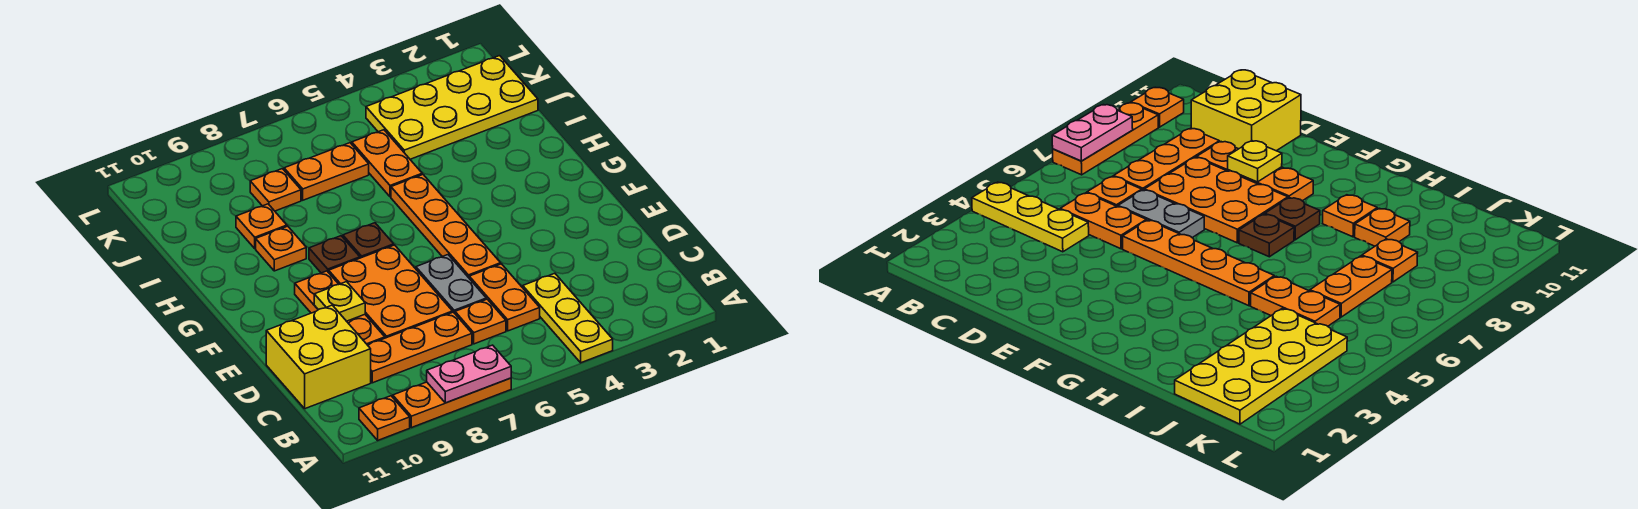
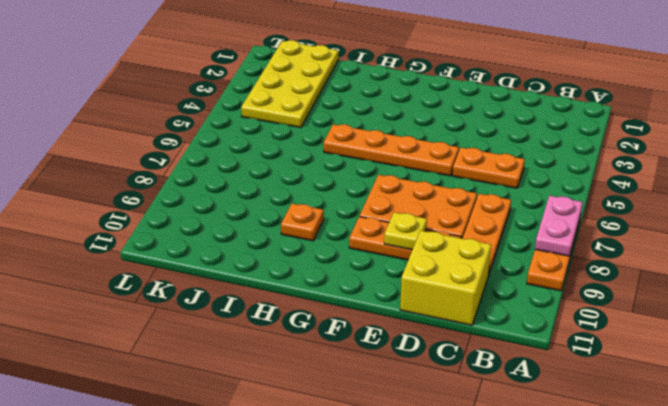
none -> yellow plate A4:C4 level 1
none -> orange plate A10 level 1
none -> orange plate C6 level 1

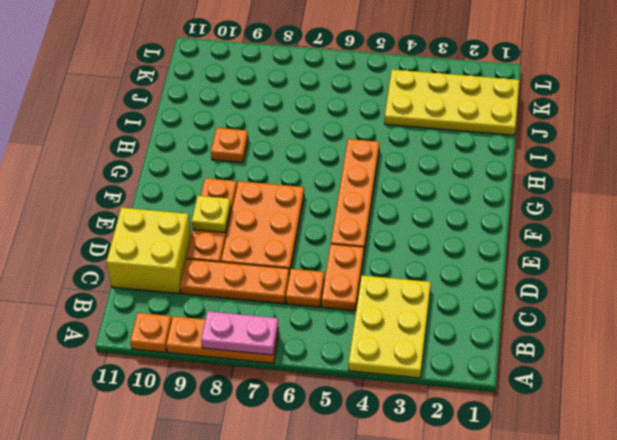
yellow plate A3:C4 level 1 -> yellow plate A4:C4 level 1
none -> grey plate D6:E6 level 1
none -> brown plate G7 level 1
none -> brown plate G8 level 1

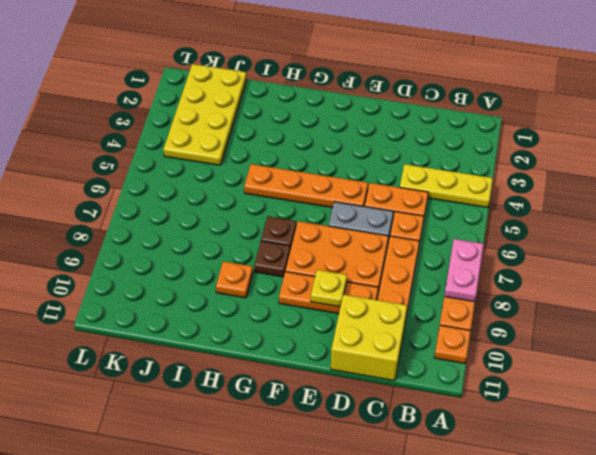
none -> orange plate I5:J5 level 1
none -> orange plate I9 level 1
none -> orange plate J6:J7 level 1

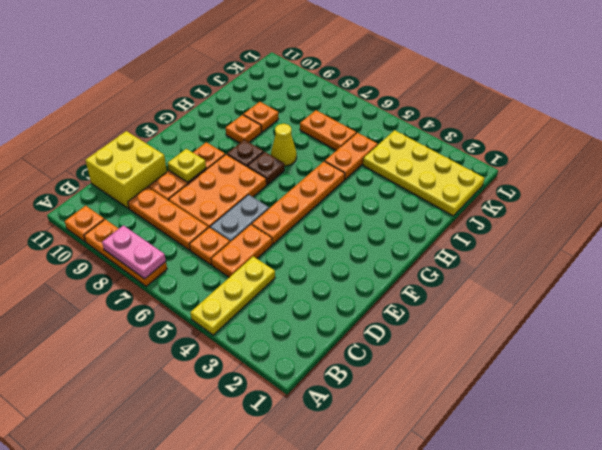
yellow cone H7 level 1 -> none
none -> orange plate J8 level 1

